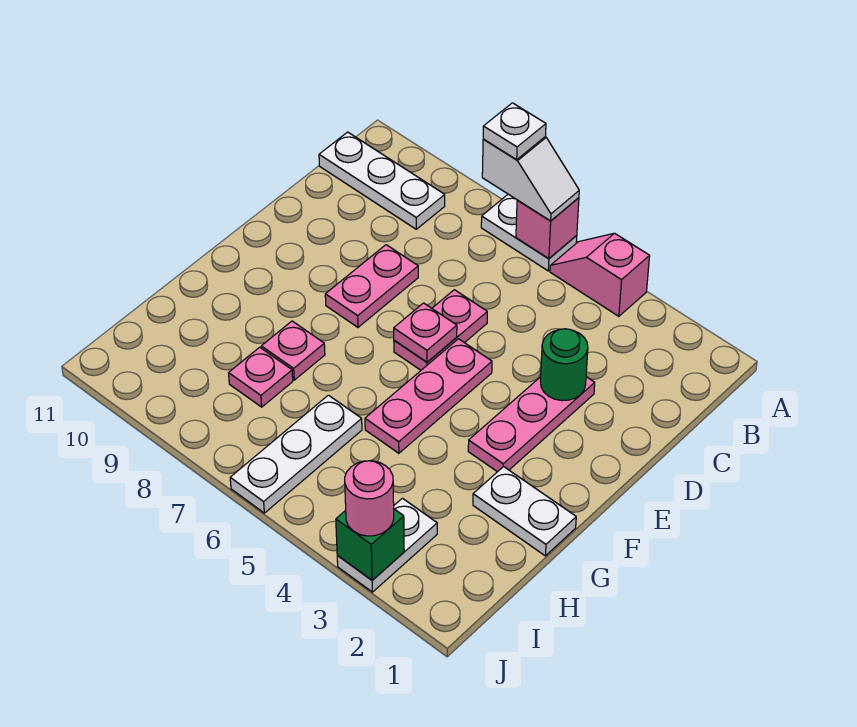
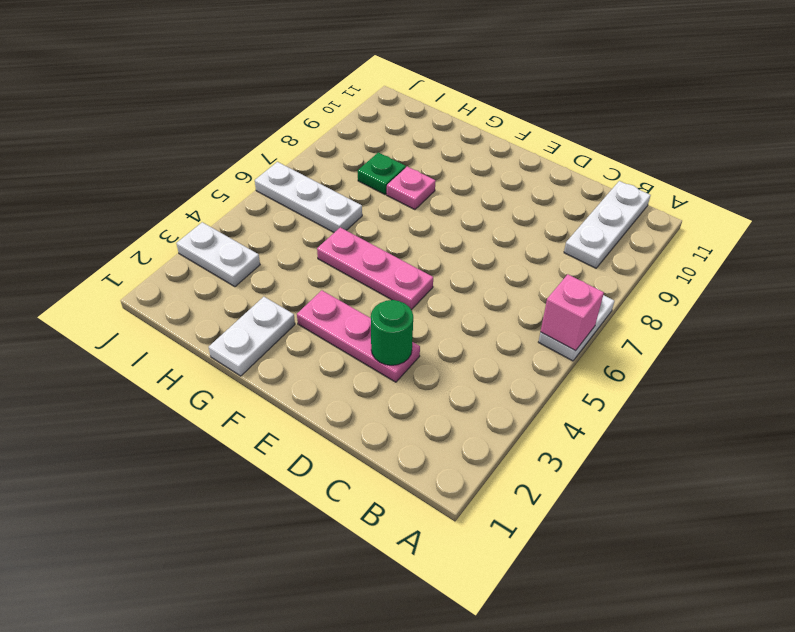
green plate H8 level 1 -> pink plate H8 level 1
none -> pink slope A4:A5 level 1 top 4
none -> pink plate D6:E6 level 1
none -> pink plate D8:E8 level 1

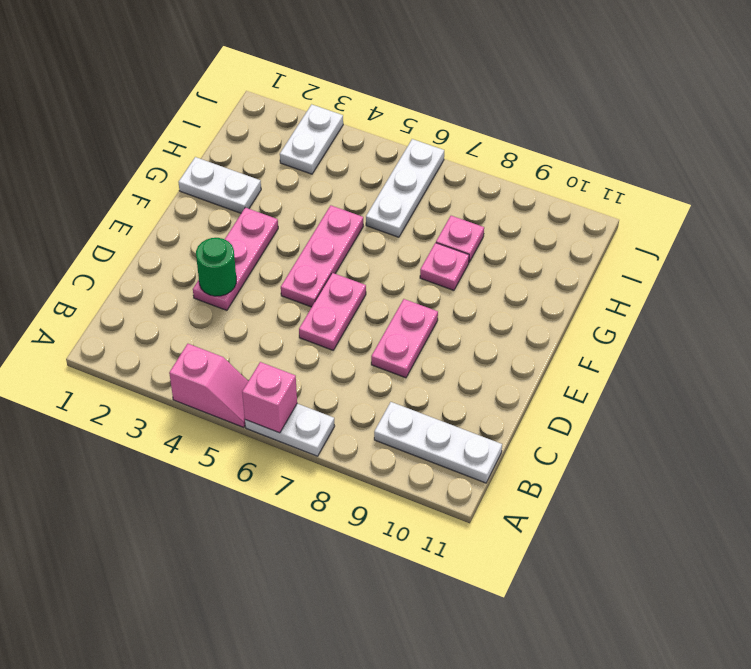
none -> pink plate E6 level 2
none -> green brick J3 level 2
none -> white slope A6:A7 level 3 top 7

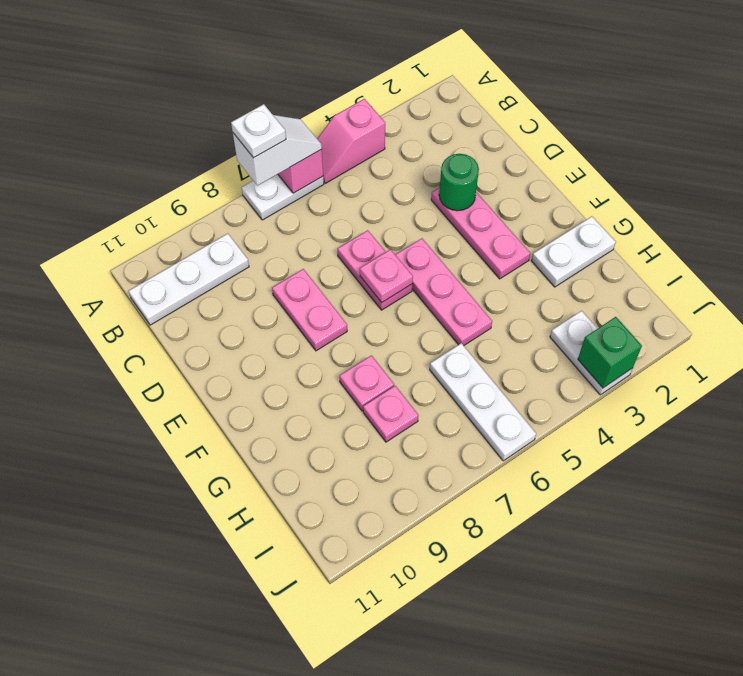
none -> pink round brick J3 level 3

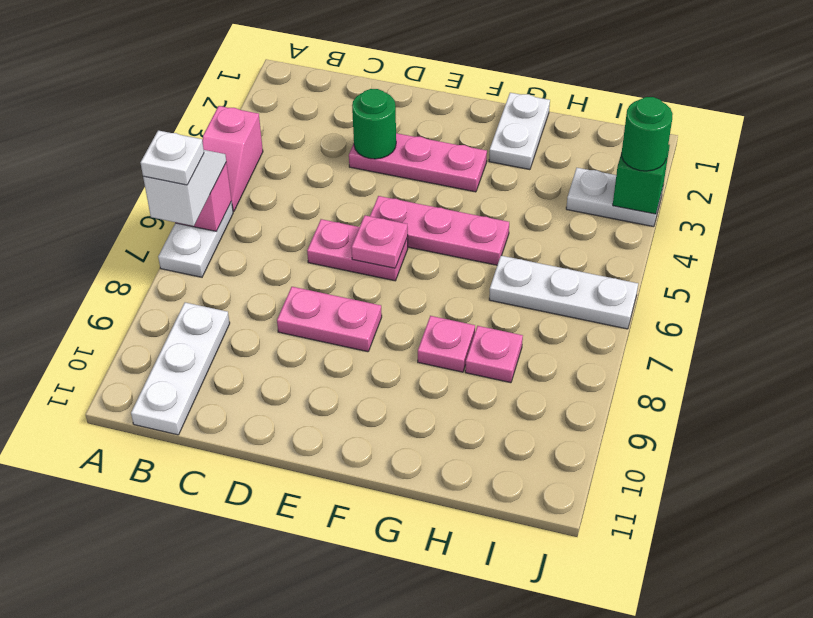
green round brick J3 level 3 -> pink round brick J3 level 3

